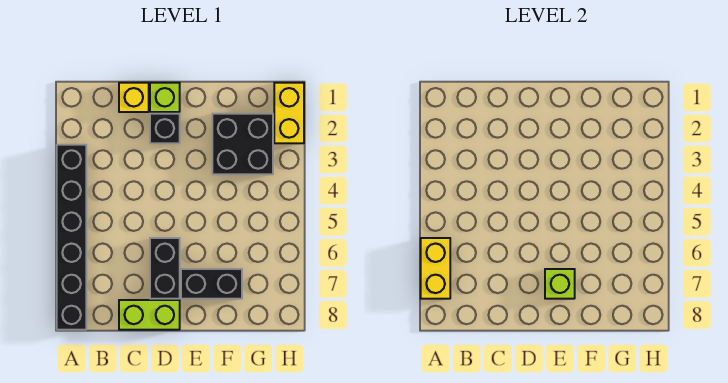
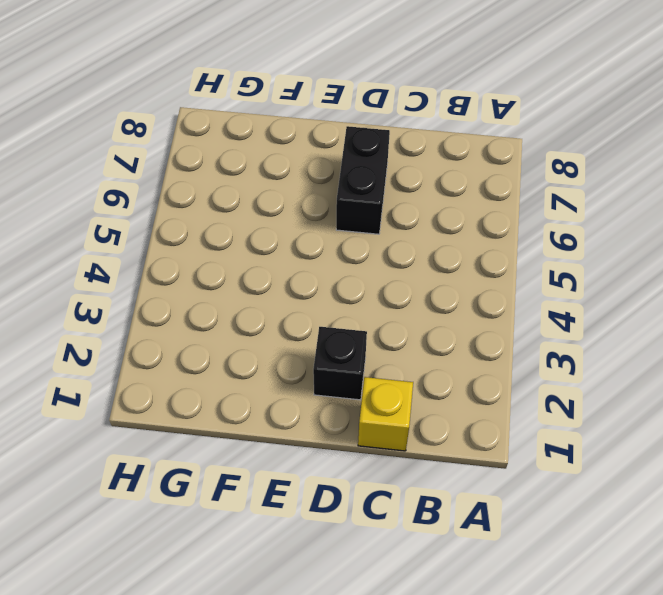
none -> black brick A3:A8 level 1
none -> lime brick C8:D8 level 1

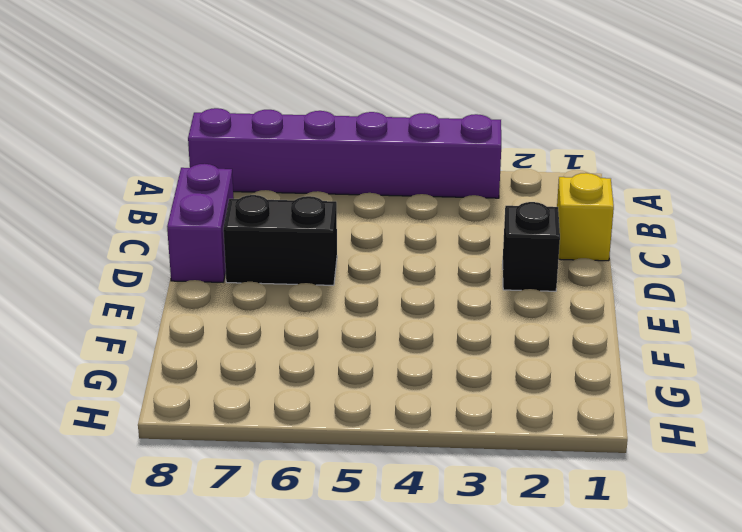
purple brick A3:A8 level 1 -> black brick A3:A8 level 1
purple brick C8:D8 level 1 -> lime brick C8:D8 level 1
none -> lime brick D1 level 1
none -> black brick E7:F7 level 1

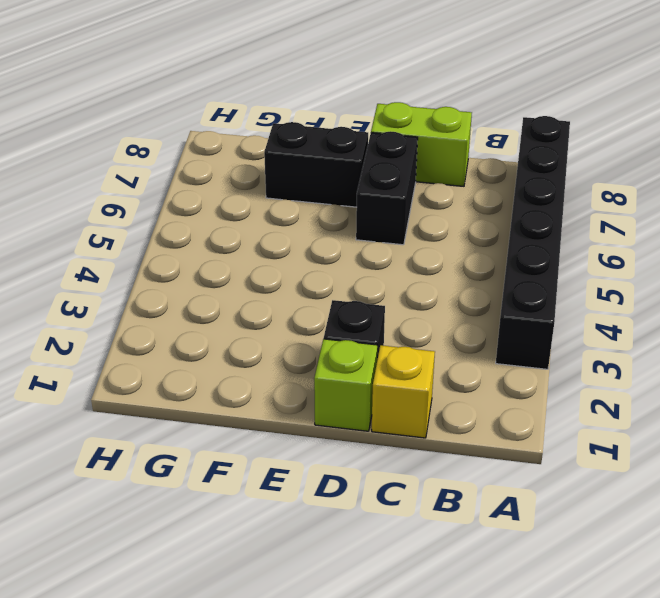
none -> black brick F2:G3 level 1
none -> yellow brick H1:H2 level 1

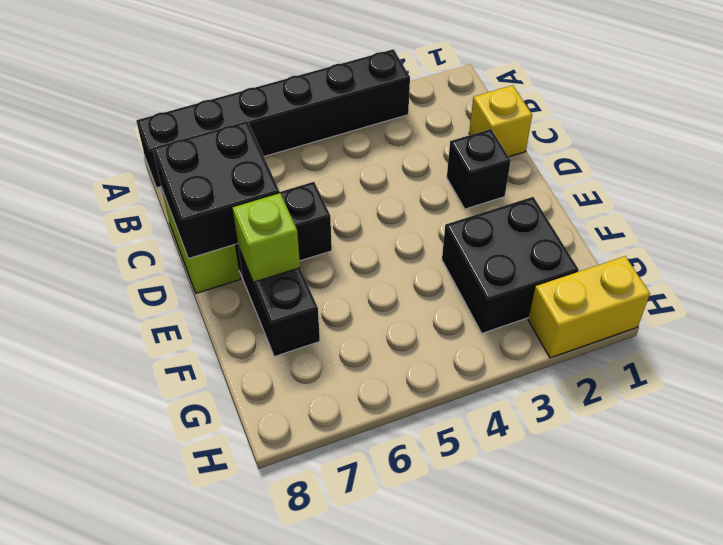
black brick C7:D8 level 2 -> none
none -> lime brick D1 level 1
none -> yellow brick A6:A7 level 2

